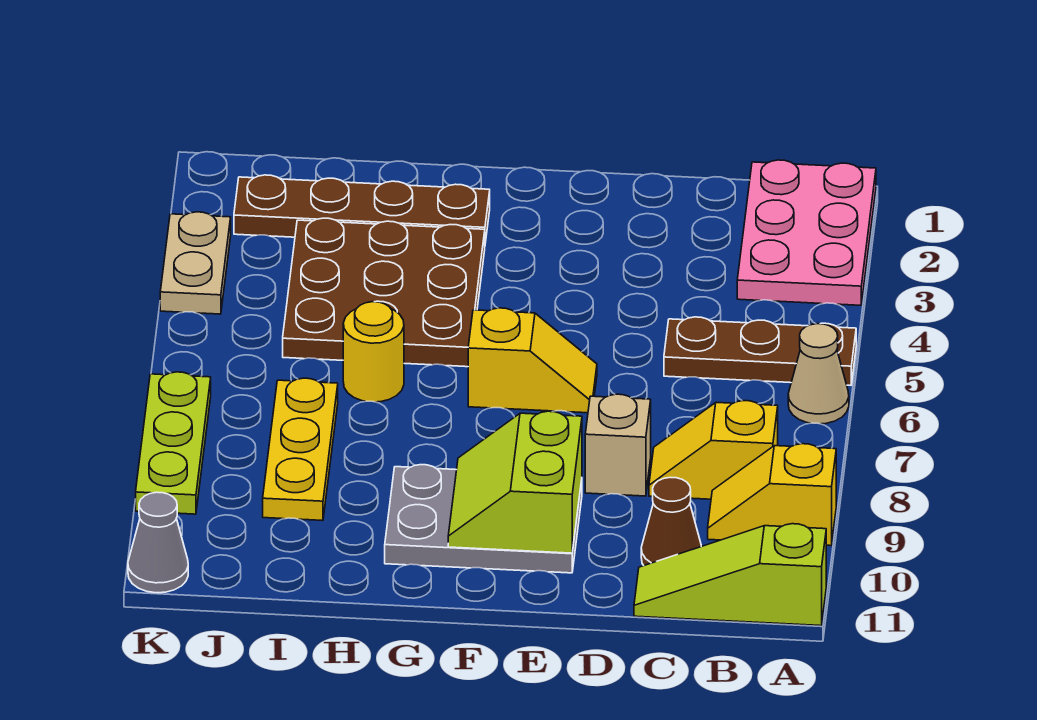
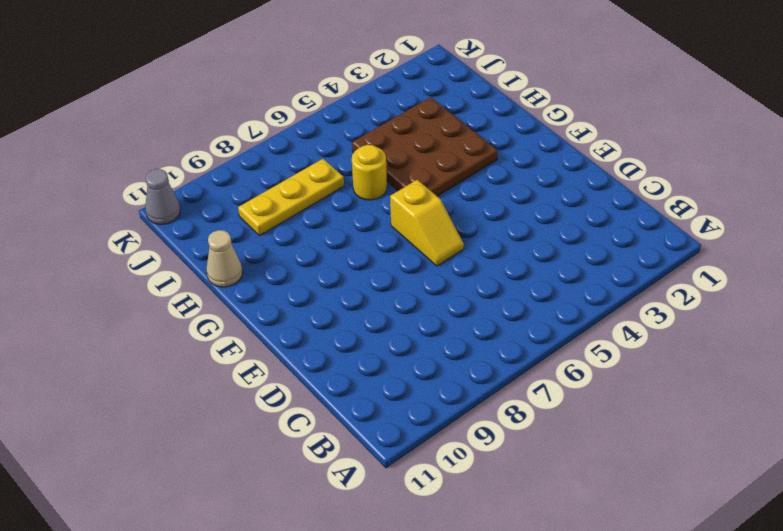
tan cone H11 level 1 -> tan cone A6 level 1
none -> pink plate A1:B3 level 1
none -> brown plate A5:C5 level 1
none -> yellow slope A9:B9 level 1 top A

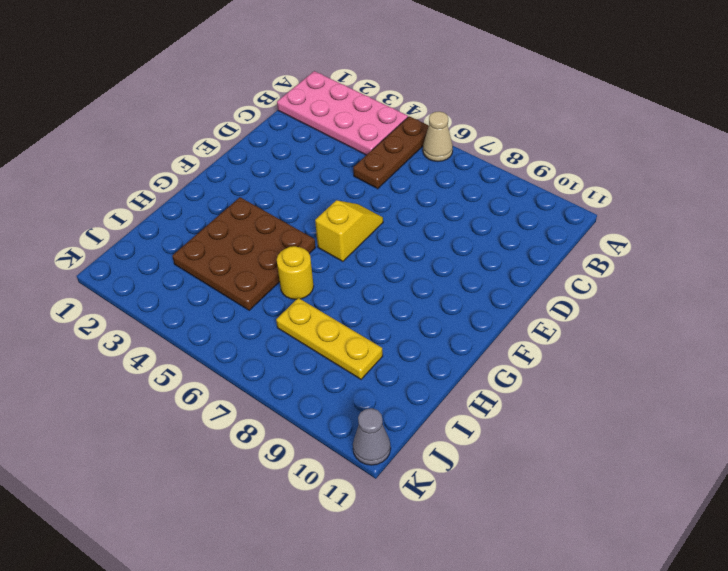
pink plate A1:B4 level 1 -> pink plate A1:B3 level 1
none -> yellow slope A9:B9 level 1 top A
none -> lime slope A11:C11 level 1 top A
none -> yellow slope B8:C8 level 1 top B

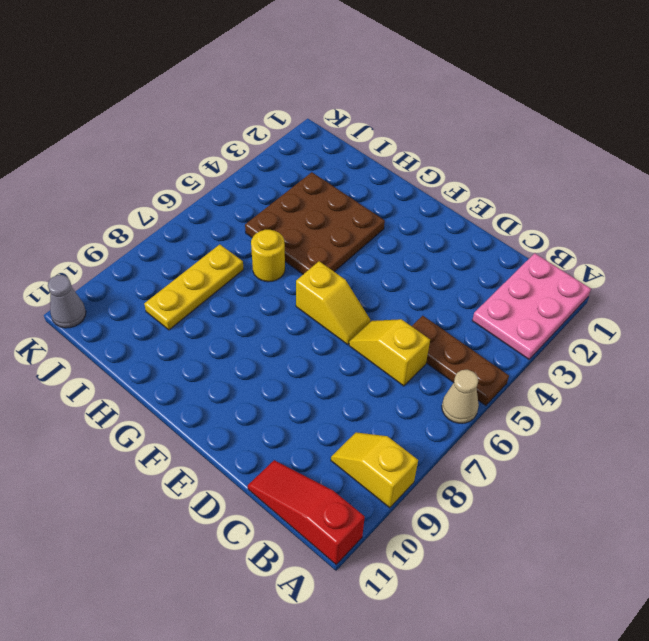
red slope A11:C11 level 1 top A -> lime slope A11:C11 level 1 top A
yellow slope C6:D6 level 1 top C -> yellow slope B8:C8 level 1 top B
none -> brown cone C10 level 1
none -> tan brick D8 level 1
none -> grey plate E9:G10 level 1

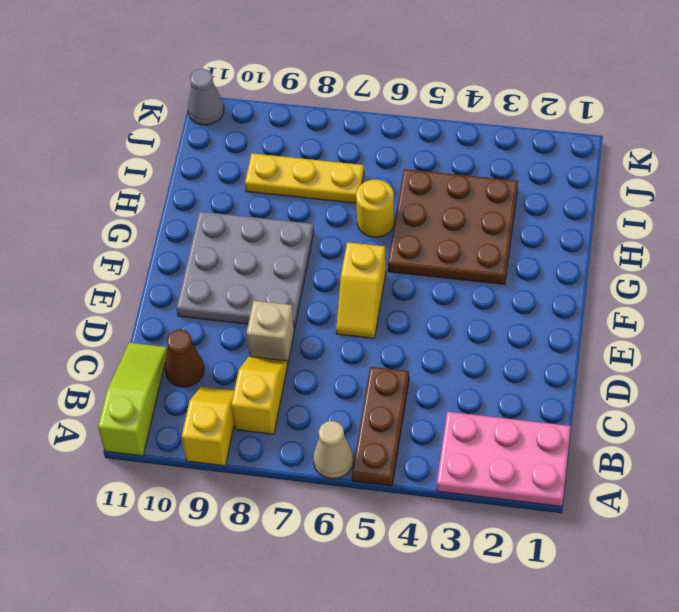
grey plate E8:G10 level 1 -> grey plate E9:G10 level 1
none -> brown plate G2:J2 level 1
none -> tan plate K3:K4 level 1
none -> lime plate K7:K9 level 1

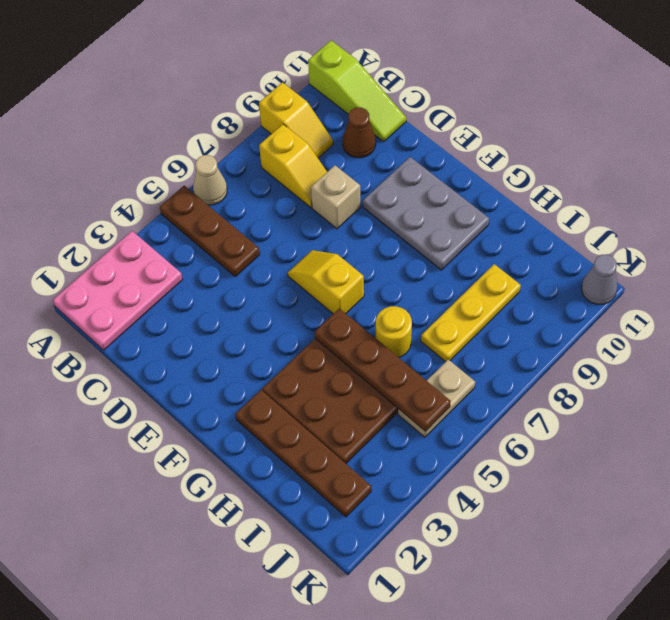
brown plate G5:J5 level 2 -> none
tan plate J5:J6 level 1 -> tan plate K3:K4 level 1
none -> lime plate K7:K9 level 1
none -> lime slope E9:F10 level 2 top E

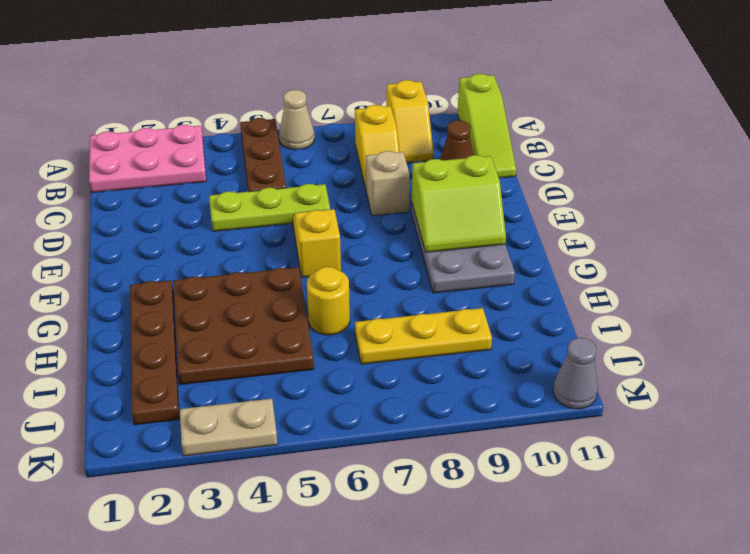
lime plate D4:D6 level 1 -> lime plate K7:K9 level 1

